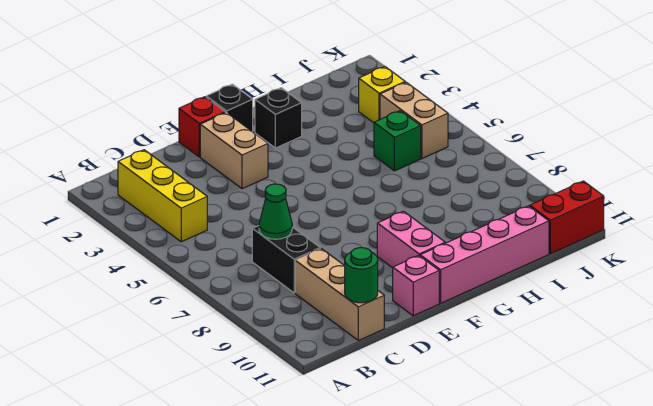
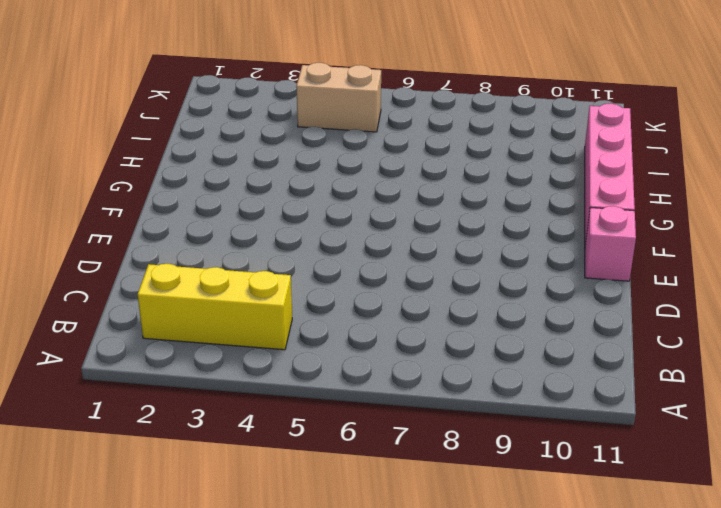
none -> black brick C7:C8 level 1
none -> tan brick C9:C11 level 1
none -> red brick E1 level 1

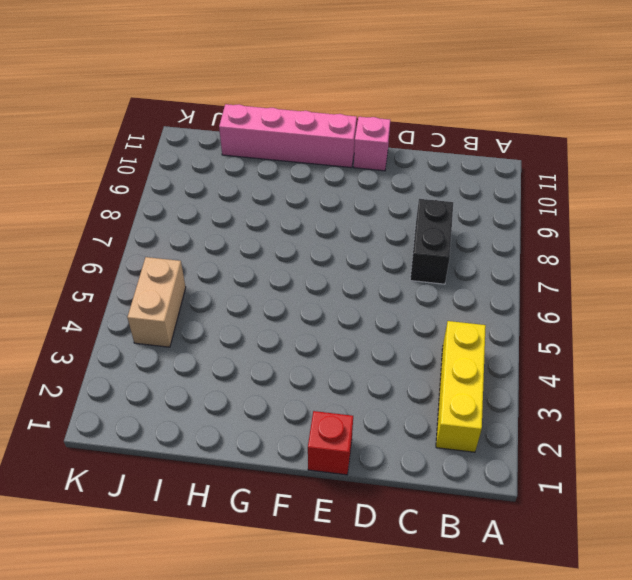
none -> tan brick C9:C11 level 1
none -> tan brick E2:E3 level 1
none -> black brick F1 level 1

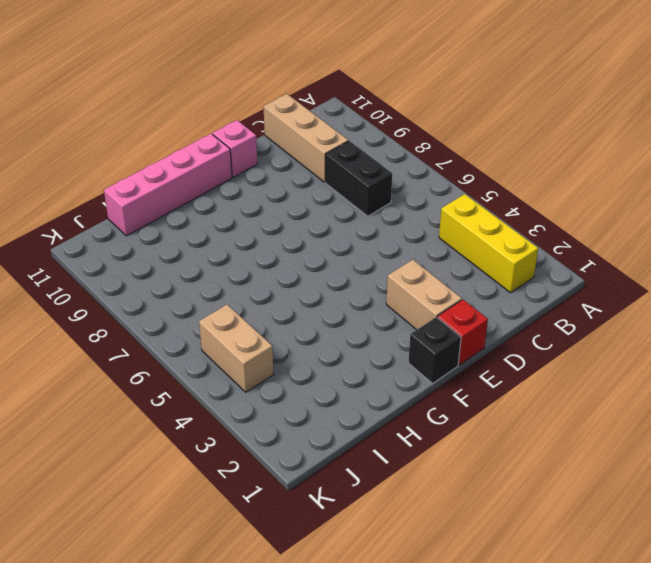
none -> pink brick F9:F10 level 1
none -> black brick G2 level 1
none -> green brick I5 level 1

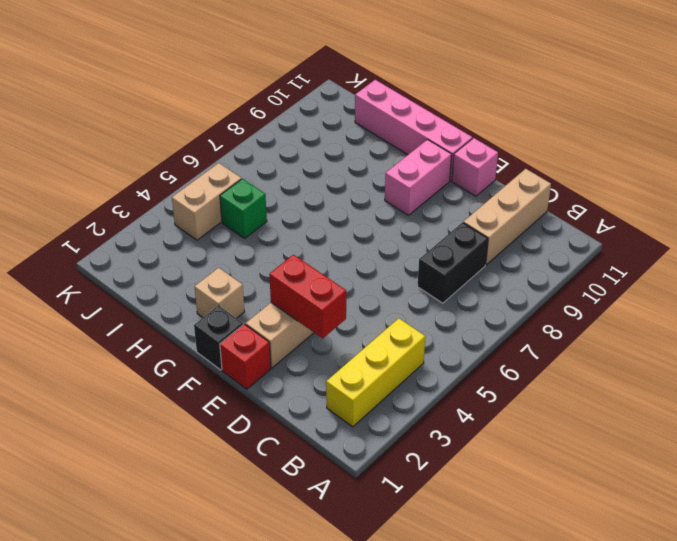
red brick D3:E3 level 2 -> red brick J11:K11 level 1
tan brick G2 level 1 -> black brick G2 level 1
none -> yellow brick J3 level 1
none -> green cone C7 level 2
none -> green round brick C11 level 2

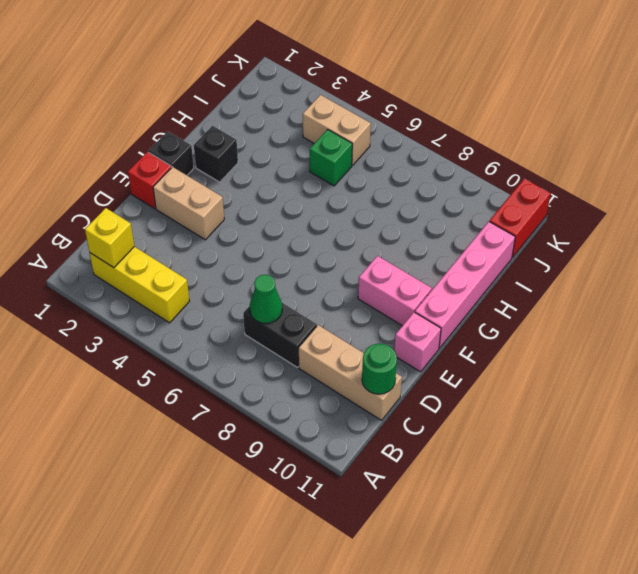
yellow brick B2 level 2 -> yellow brick J3 level 1

